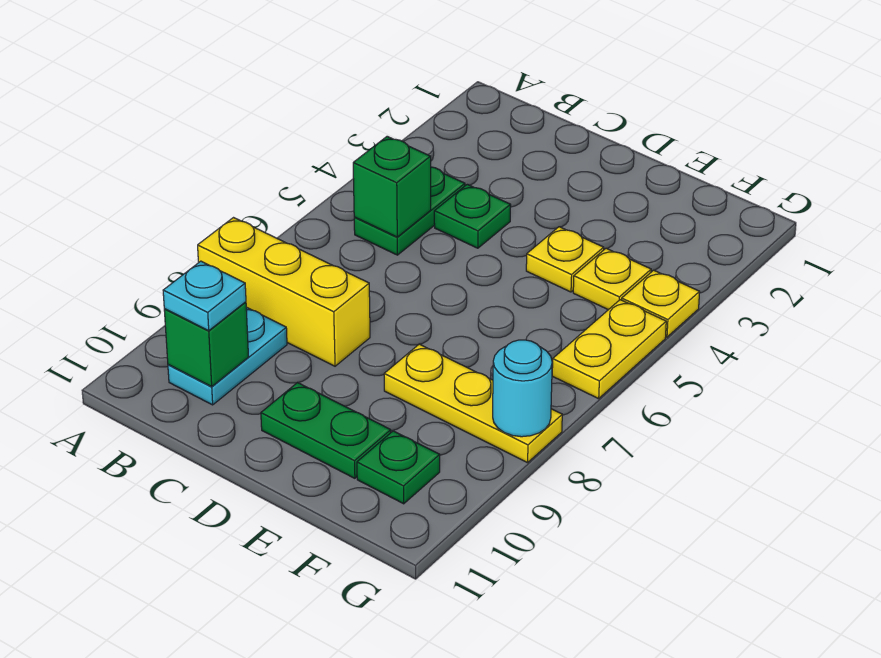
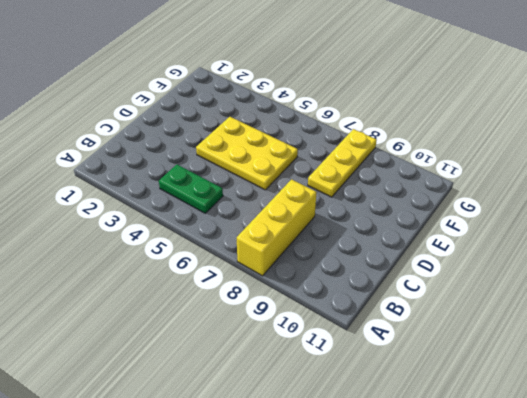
yellow plate D4:E6 level 1 -> yellow plate E4 level 1
none -> cyan plate B9:B10 level 1
none -> green plate C4 level 1
none -> green plate D10:E10 level 1

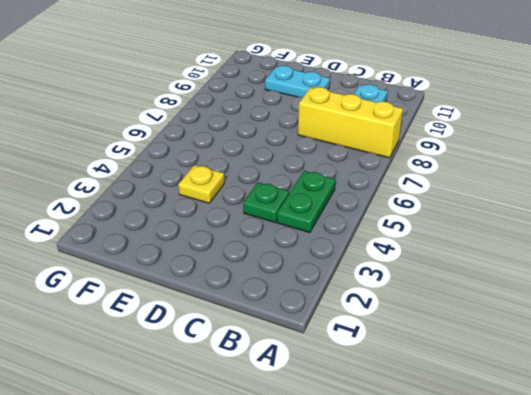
cyan plate D10:E10 level 1 -> green plate D10:E10 level 1
none -> yellow plate E8:G8 level 1
none -> yellow plate F4 level 1
none -> green plate F10 level 1

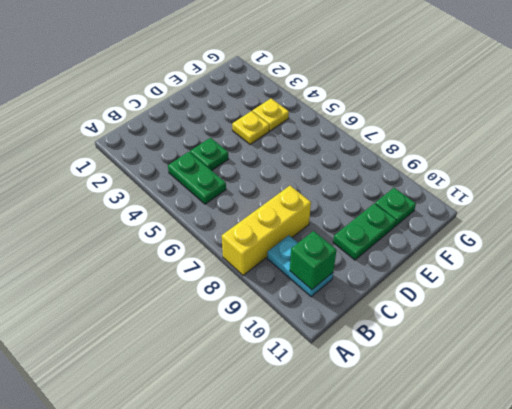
none -> yellow plate E8:G8 level 1
none -> yellow plate G4 level 1
none -> yellow plate G5:G6 level 1

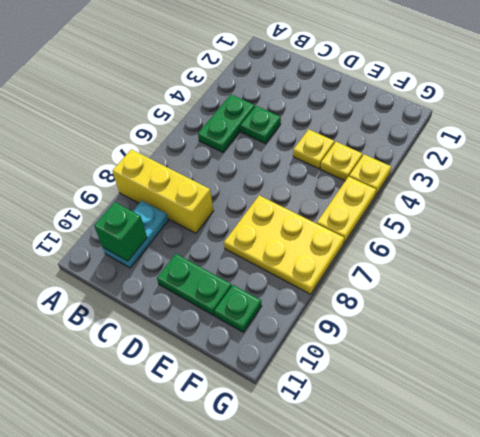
yellow plate E7:G8 level 1 -> yellow plate E8:G8 level 1
none -> green brick B5 level 2
none -> cyan round brick G8 level 2
none -> cyan plate B10 level 3

